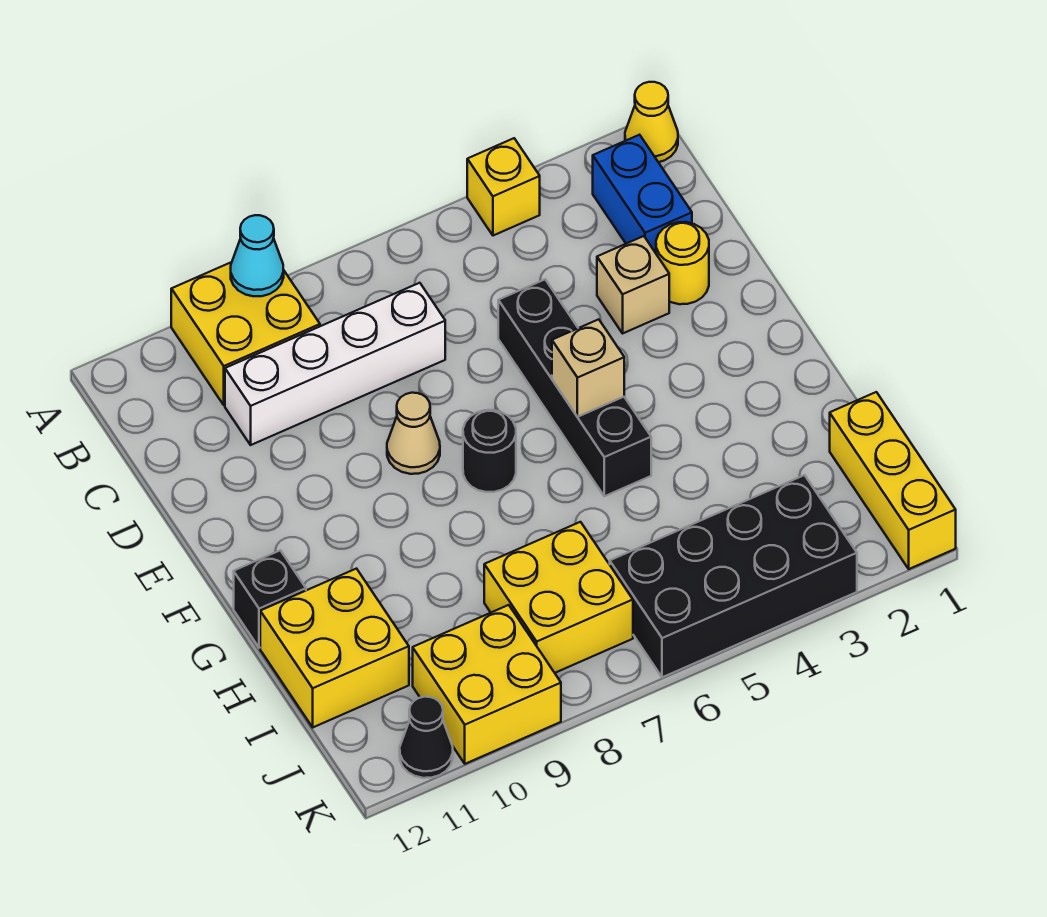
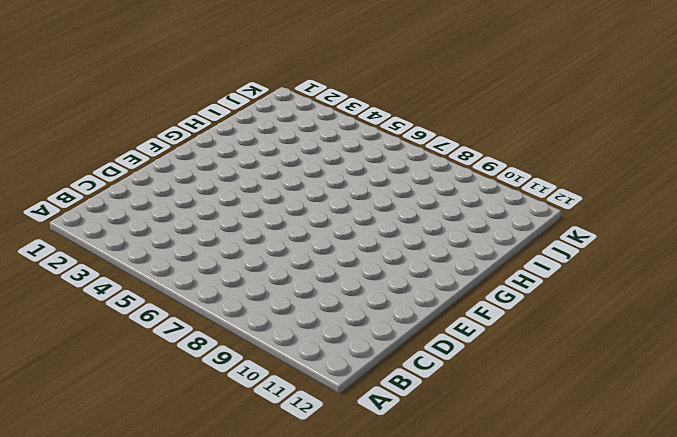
none -> yellow cone A1 level 1
none -> yellow brick A4 level 1
none -> yellow brick A9:B10 level 1

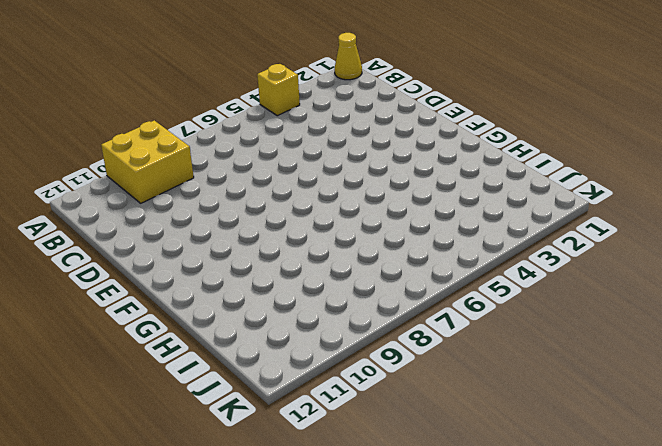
none -> blue brick B2:C2 level 1
none -> white brick C7:C10 level 1
none -> yellow round brick D2 level 1

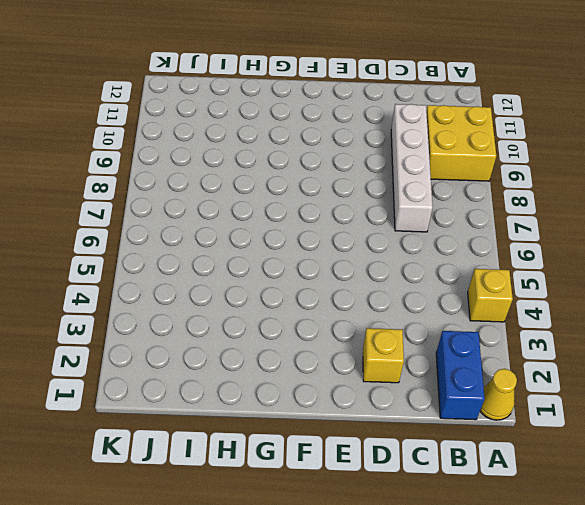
blue brick B1:B2 level 1 -> blue brick B2:C2 level 1
yellow brick D2 level 1 -> yellow round brick D2 level 1
none -> tan brick D3 level 1
none -> black brick D5:G5 level 1
none -> tan cone E8 level 1

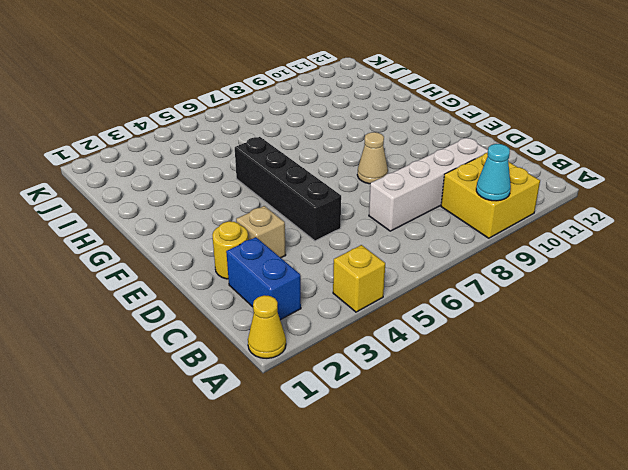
none -> black round brick F7 level 1
none -> black brick G12 level 1
none -> yellow brick H11:I12 level 1

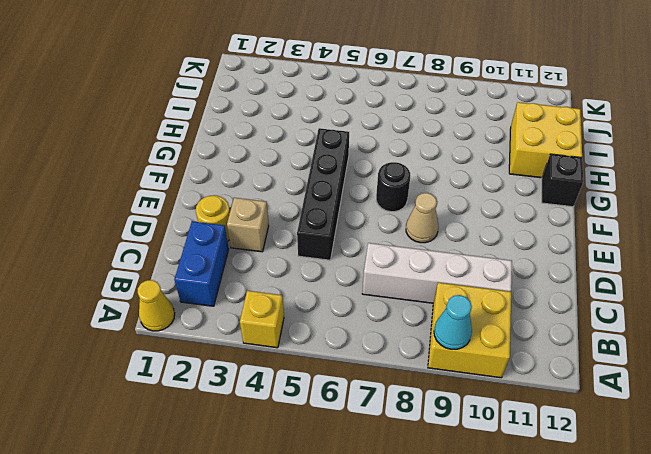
none -> yellow brick I1:K1 level 1
none -> yellow brick I7:J8 level 1
none -> black brick J3:K6 level 1

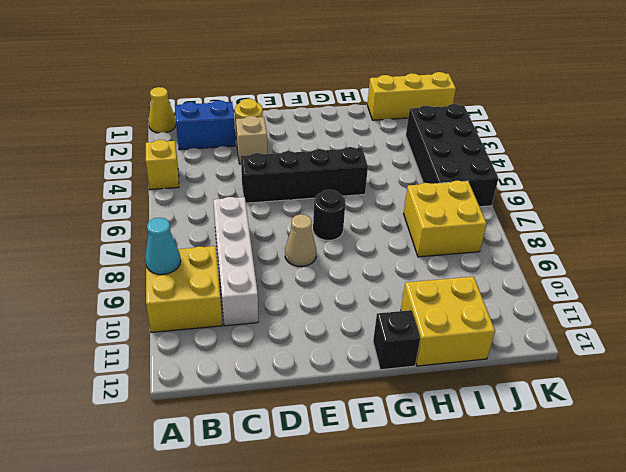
none -> yellow brick J9:K10 level 1
none -> black cone K11 level 1
none -> tan brick F5 level 2

